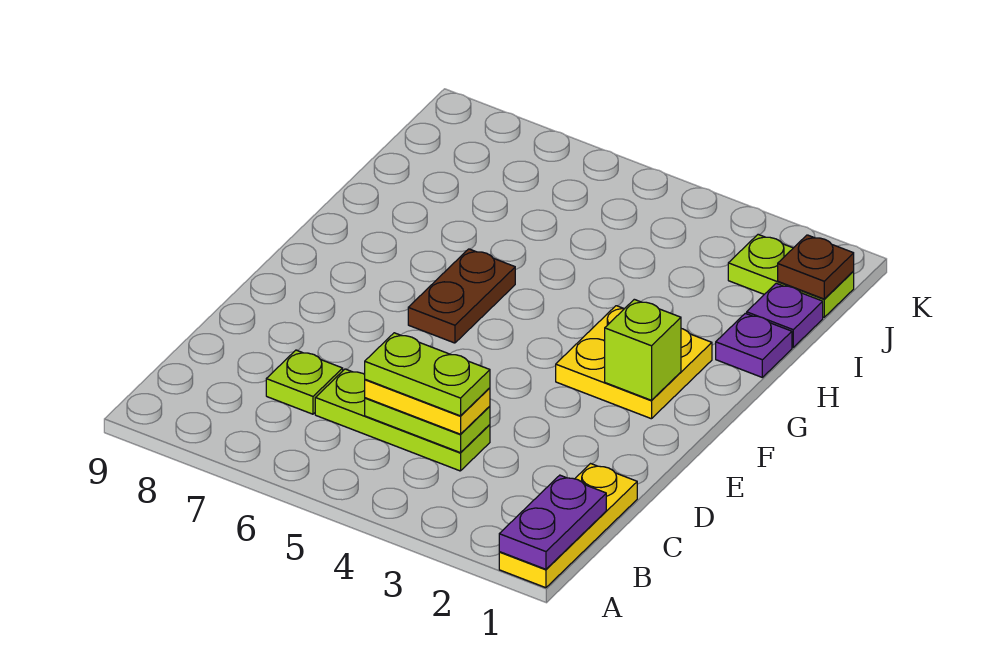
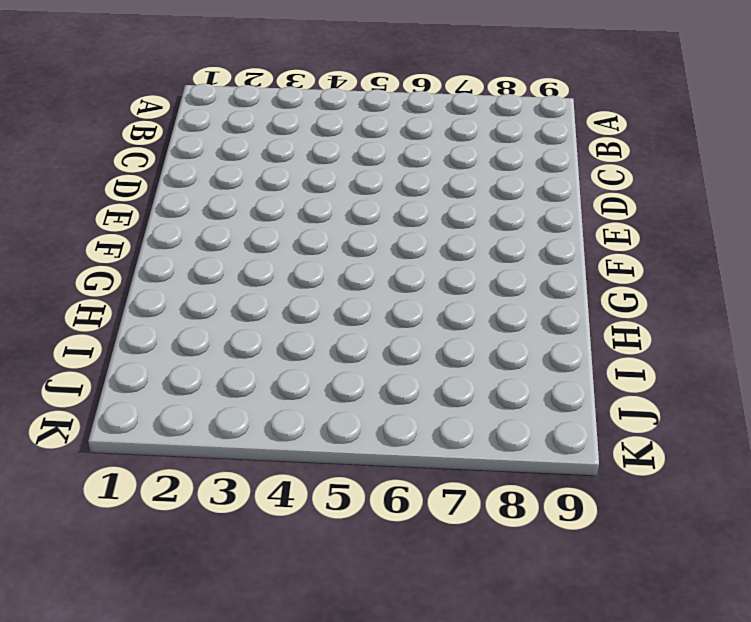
none -> yellow plate A1:C1 level 1
none -> lime plate C4:C6 level 1
none -> lime plate C7 level 1

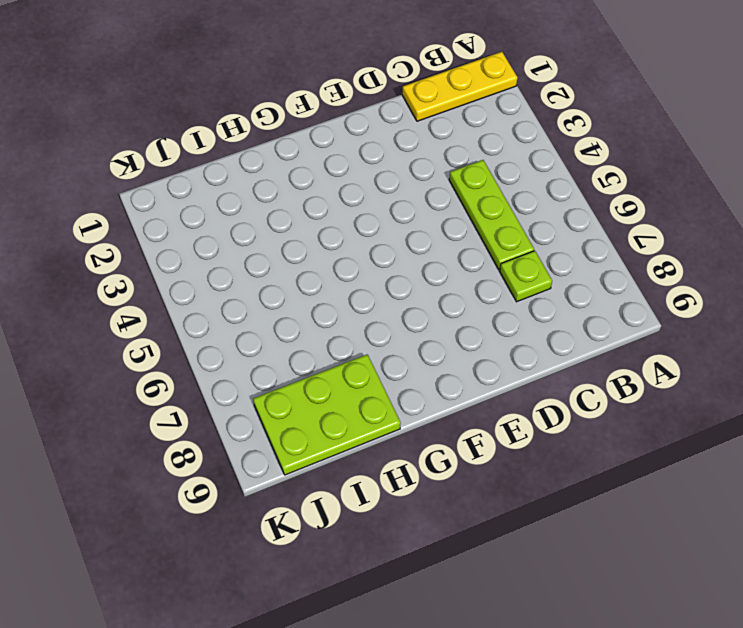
lime plate H8:J9 level 1 -> none
none -> yellow plate F2:G3 level 1
none -> brown plate F6:G6 level 1
none -> purple plate H1 level 1

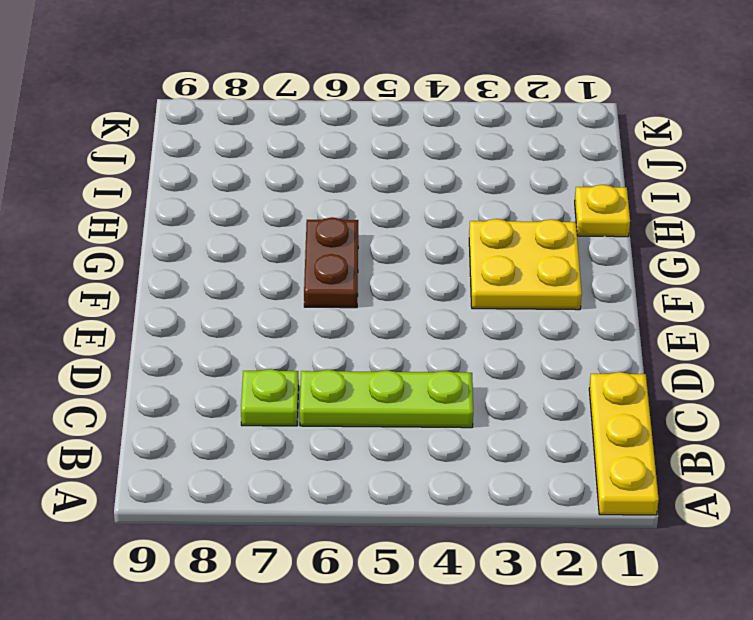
yellow plate H1 level 1 -> purple plate H1 level 1
none -> purple plate I1 level 1
none -> lime plate J1:J2 level 1
none -> purple plate A1:B1 level 2

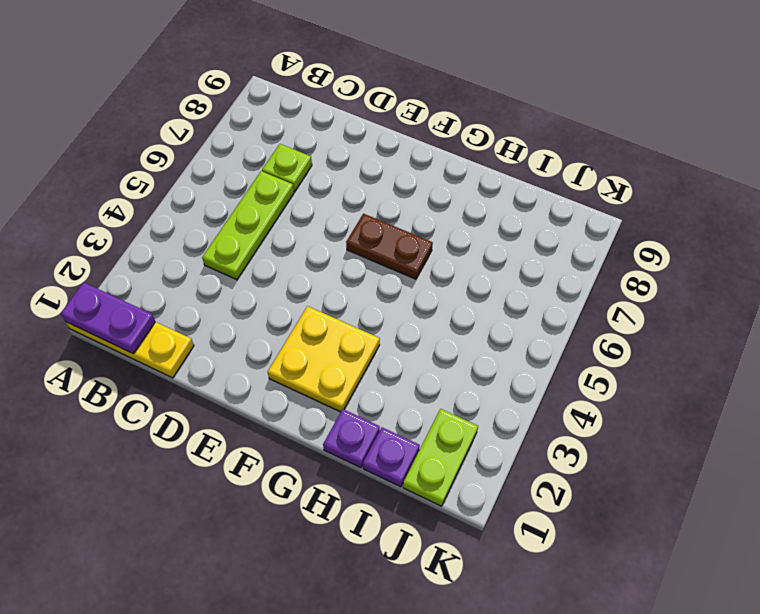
none -> lime plate C4:C5 level 2
none -> lime brick F2 level 2
none -> brown plate J1 level 2

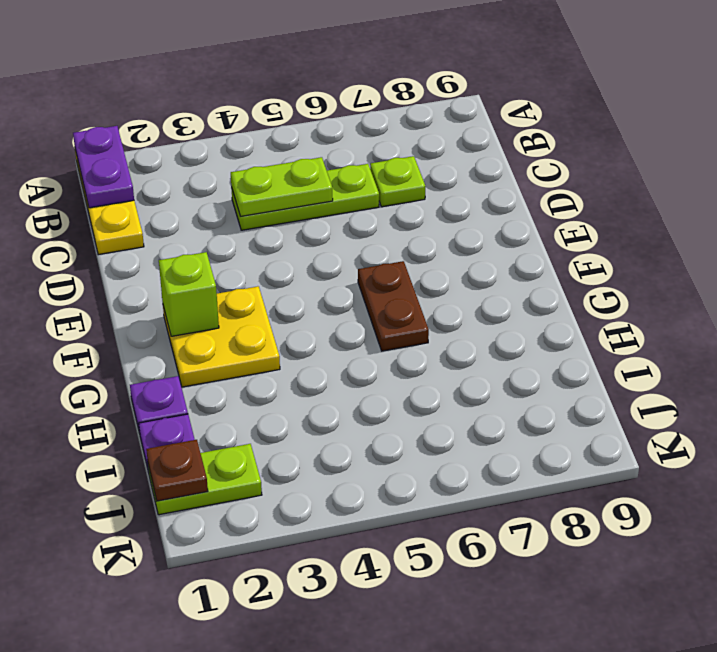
none -> yellow plate C4:C5 level 3
none -> lime plate C4:C5 level 4

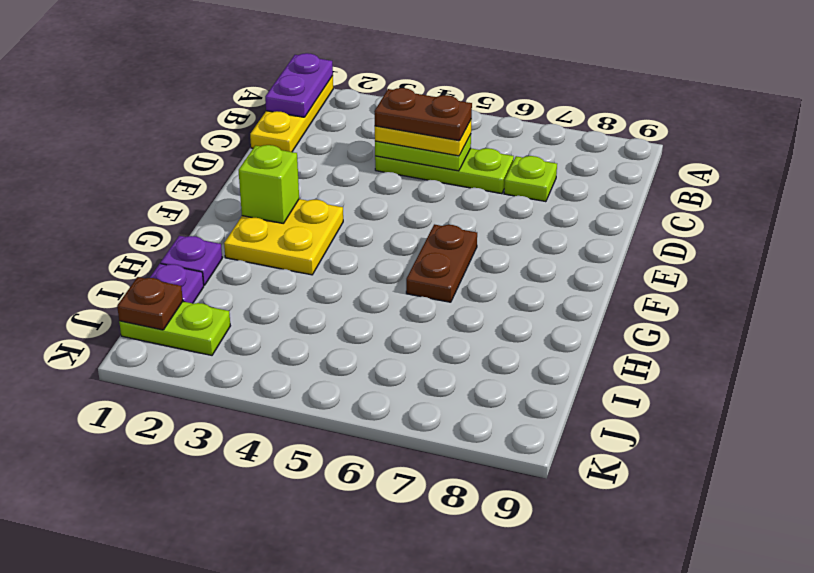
brown plate C4:C5 level 4 -> lime plate C4:C5 level 4

